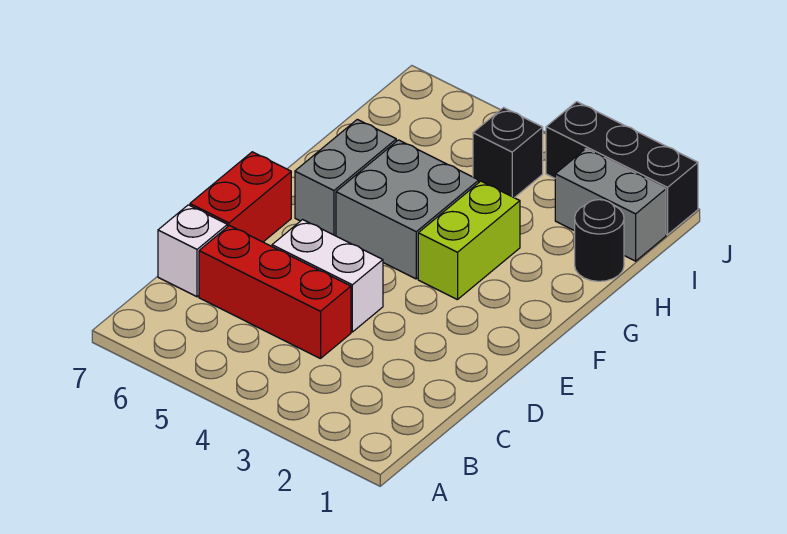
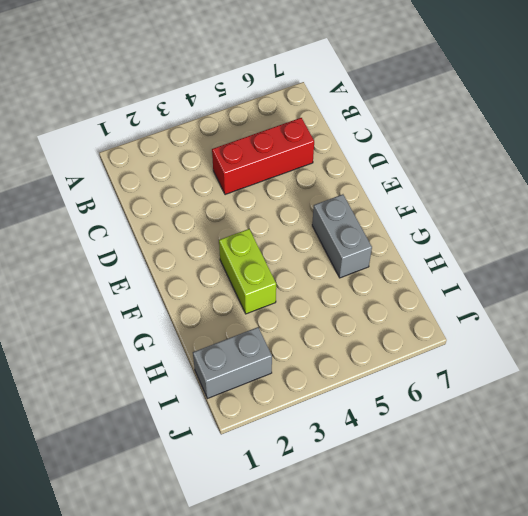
none -> white brick C7 level 1
none -> white brick D4:D5 level 1

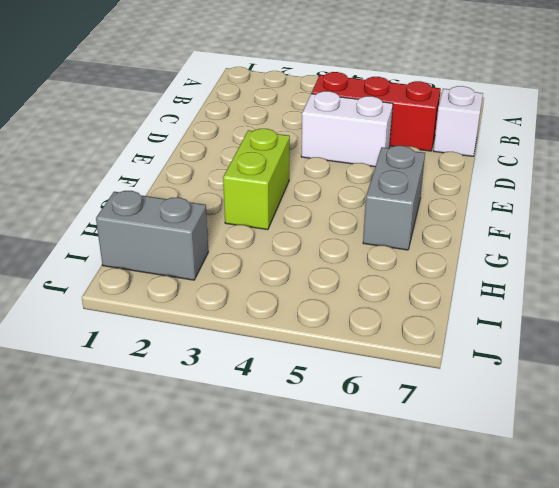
none -> red brick D7:E7 level 1
none -> grey brick F4:G5 level 1

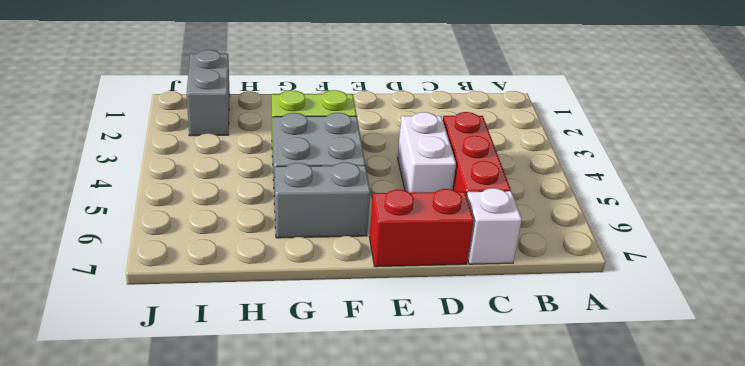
none -> black round brick H1 level 1
none -> black brick I4 level 1

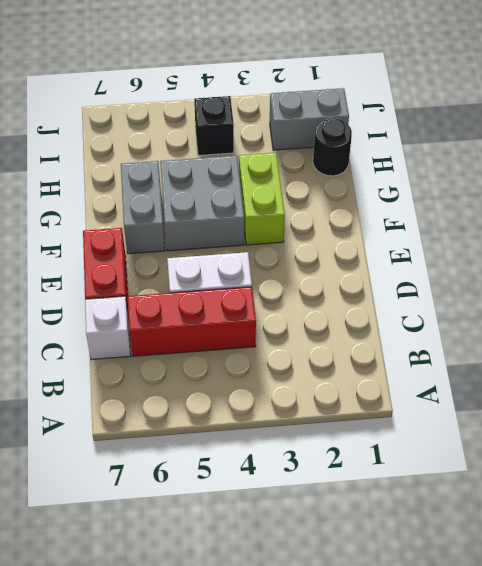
none -> black brick J1:J3 level 1

